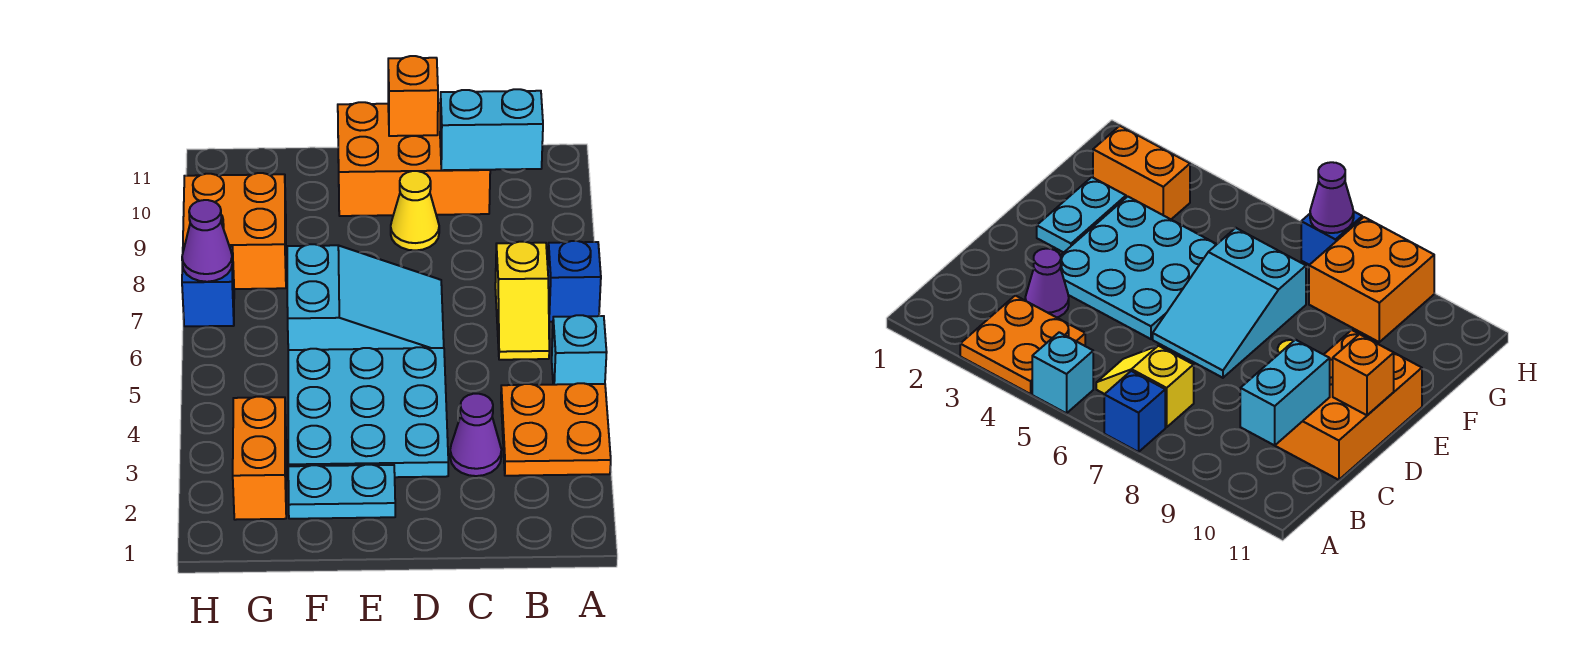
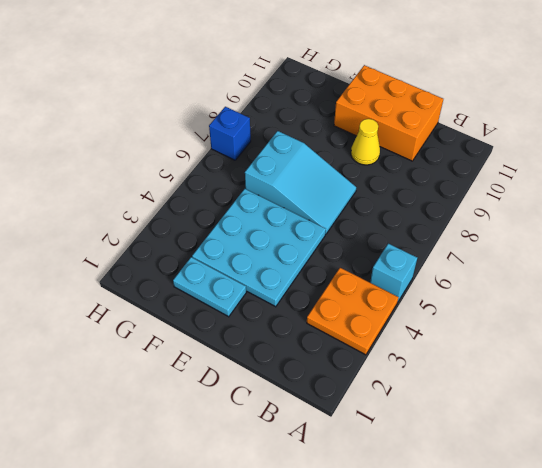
none -> blue brick A7 level 1
none -> yellow slope B6:B7 level 1 top 7
none -> purple cone C3 level 1

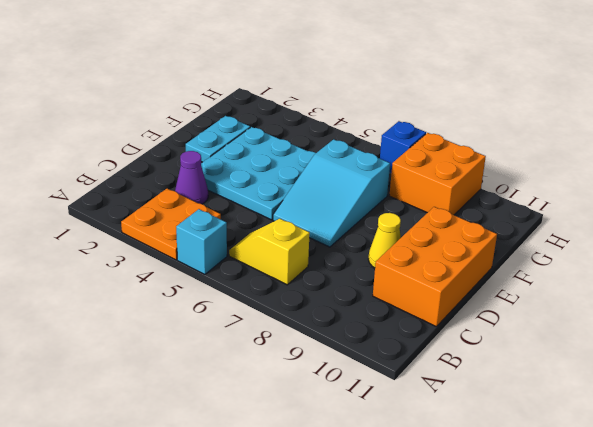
none -> blue brick A7 level 1
none -> orange brick G2:G3 level 1
none -> cyan brick B10:C10 level 2

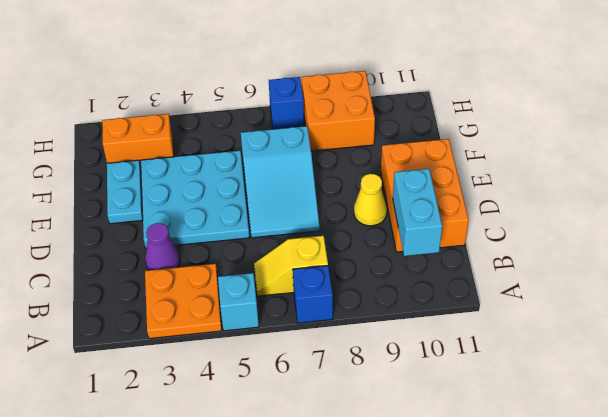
none -> orange brick D11 level 2
none -> purple cone H7 level 2

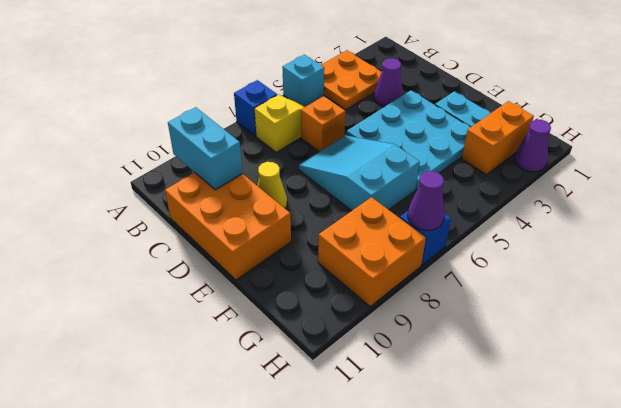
orange brick C6 level 1 -> orange brick D11 level 2
purple cone H2 level 1 -> none

